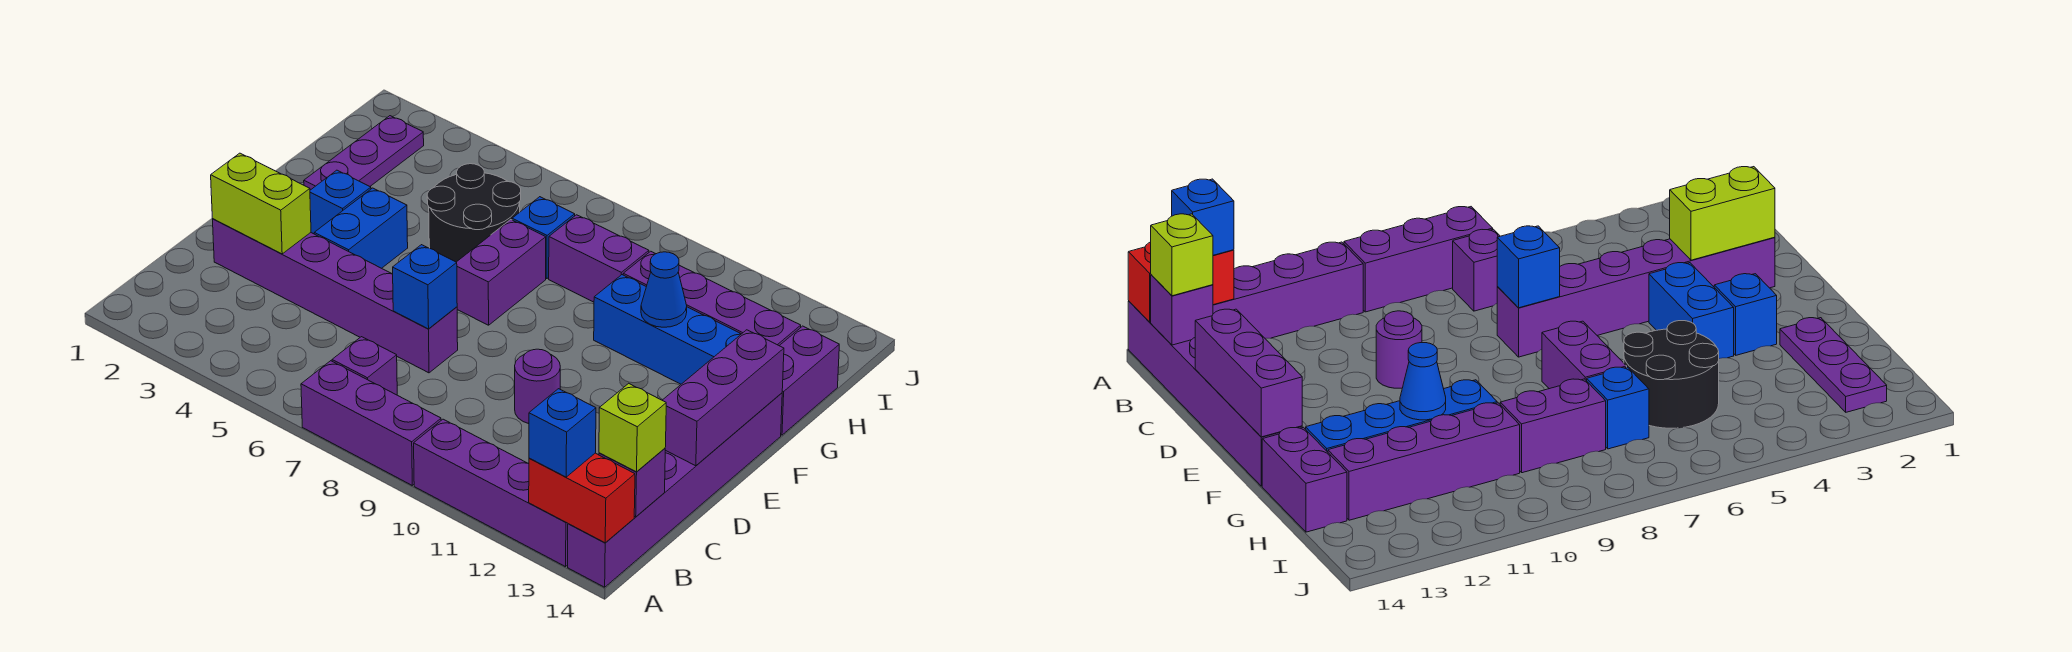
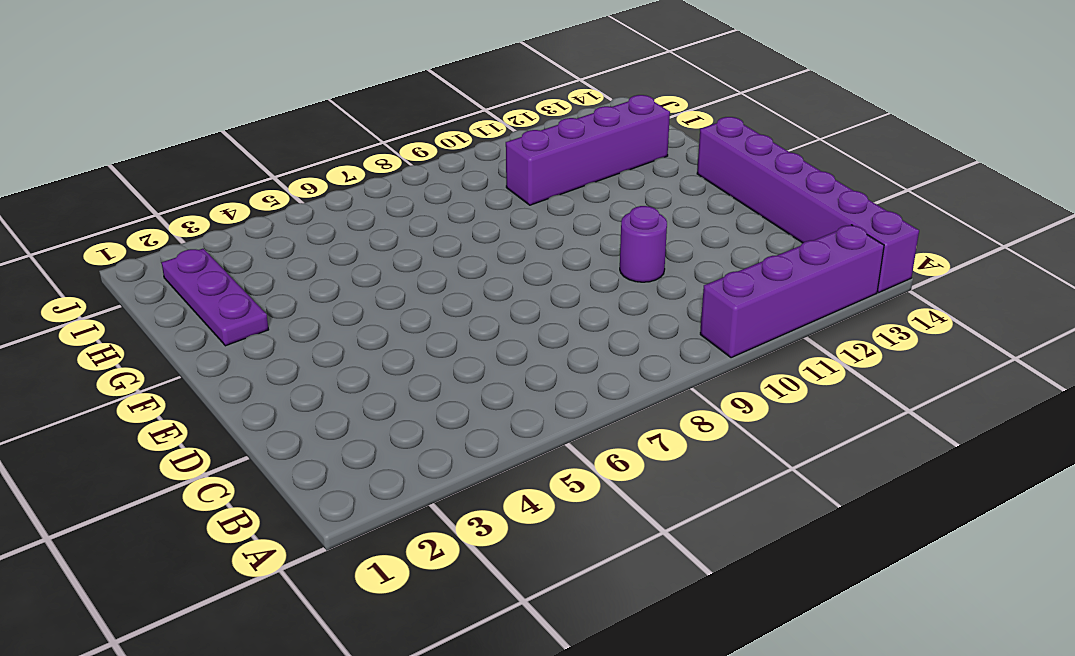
none -> purple brick A7:A9 level 1
none -> purple brick B7 level 1
none -> purple brick D2:D7 level 1

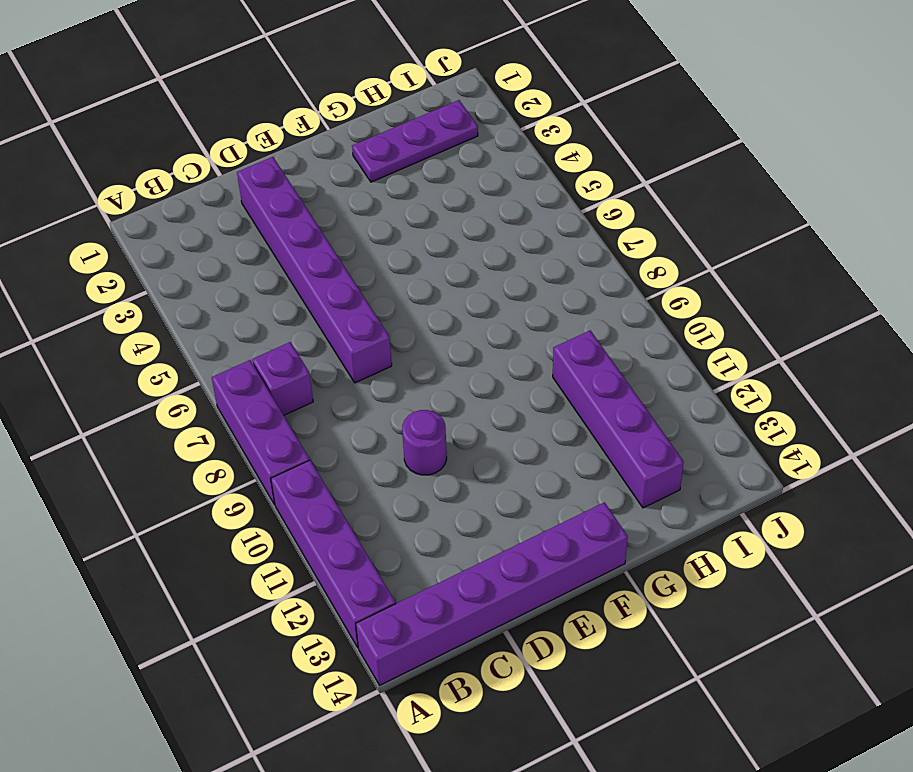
none -> blue brick E4:F4 level 1
none -> blue brick F3 level 1
none -> purple brick F7:G7 level 1

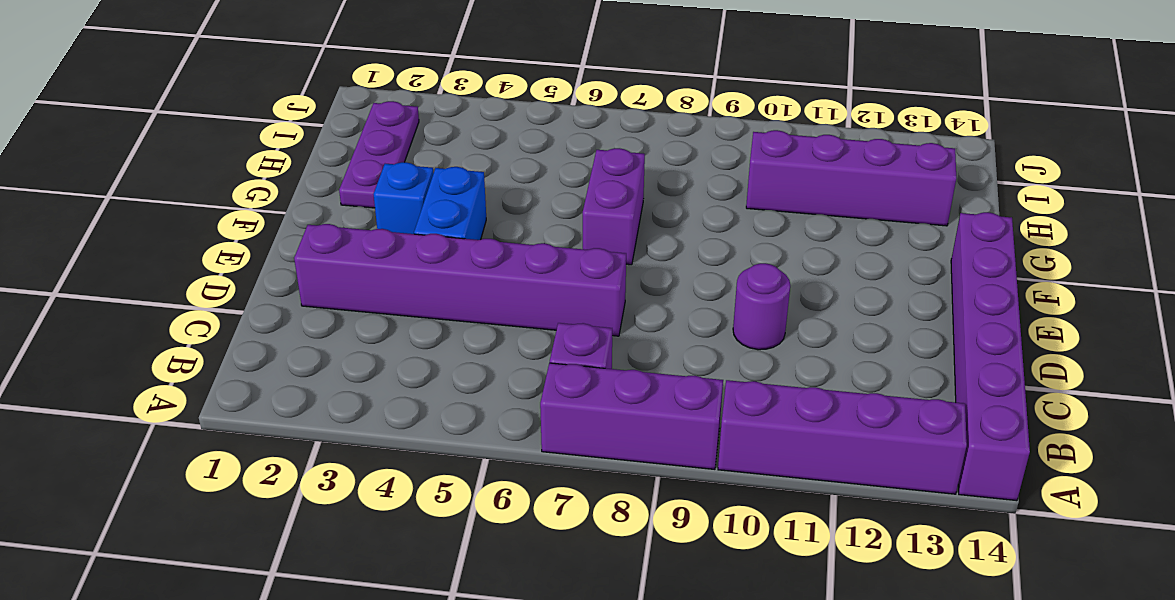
none -> black round brick G5:H6 level 1
none -> blue brick G10:G13 level 1
none -> purple brick G14:H14 level 1

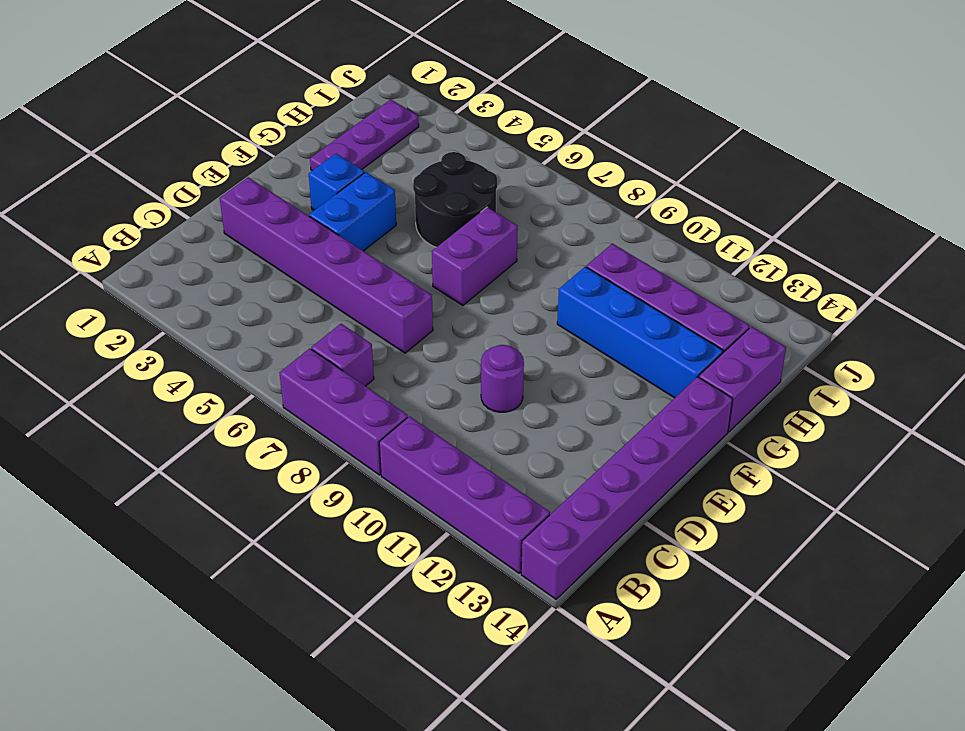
none -> blue brick H7 level 1
none -> purple brick H8:H9 level 1
none -> red brick A13:A14 level 2

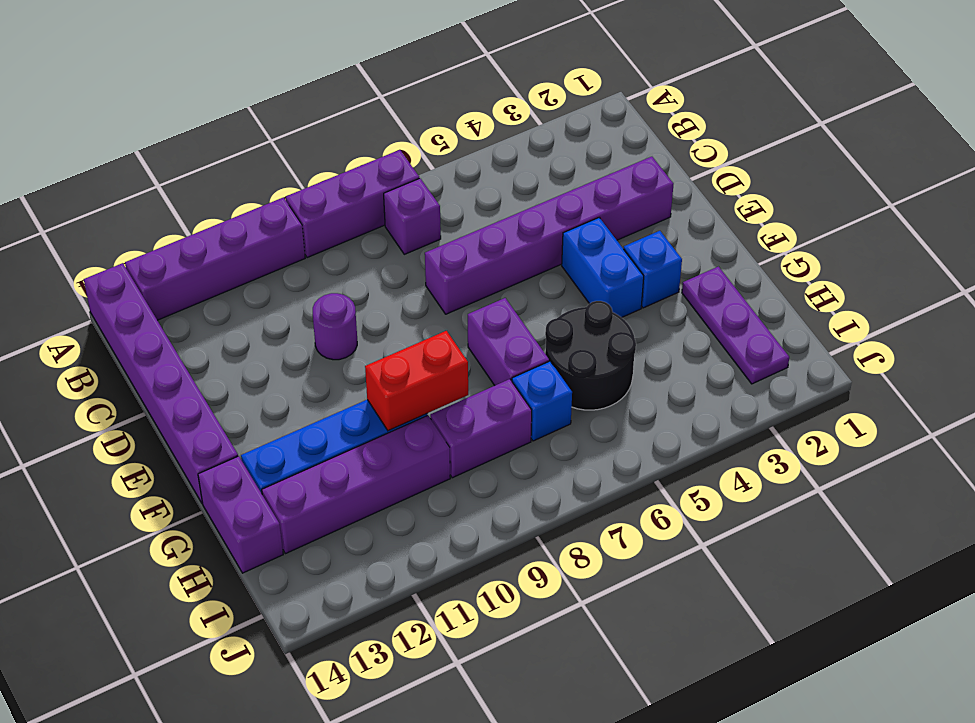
red brick G9:G10 level 2 -> red brick A13:A14 level 2
none -> purple brick B14 level 2
none -> lime brick D2:D3 level 2
none -> blue brick D7 level 2

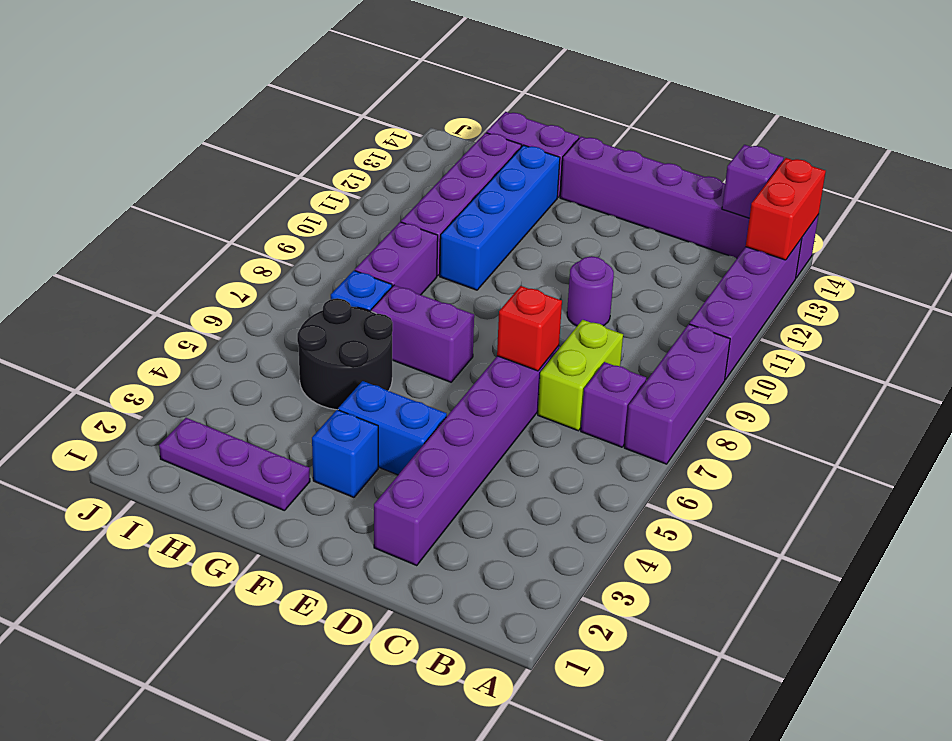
lime brick C7:C8 level 1 -> lime brick D2:D3 level 2
red brick D7 level 2 -> blue brick D7 level 2
none -> purple brick D14:F14 level 2
none -> blue cone G11 level 2
none -> blue brick A13 level 3

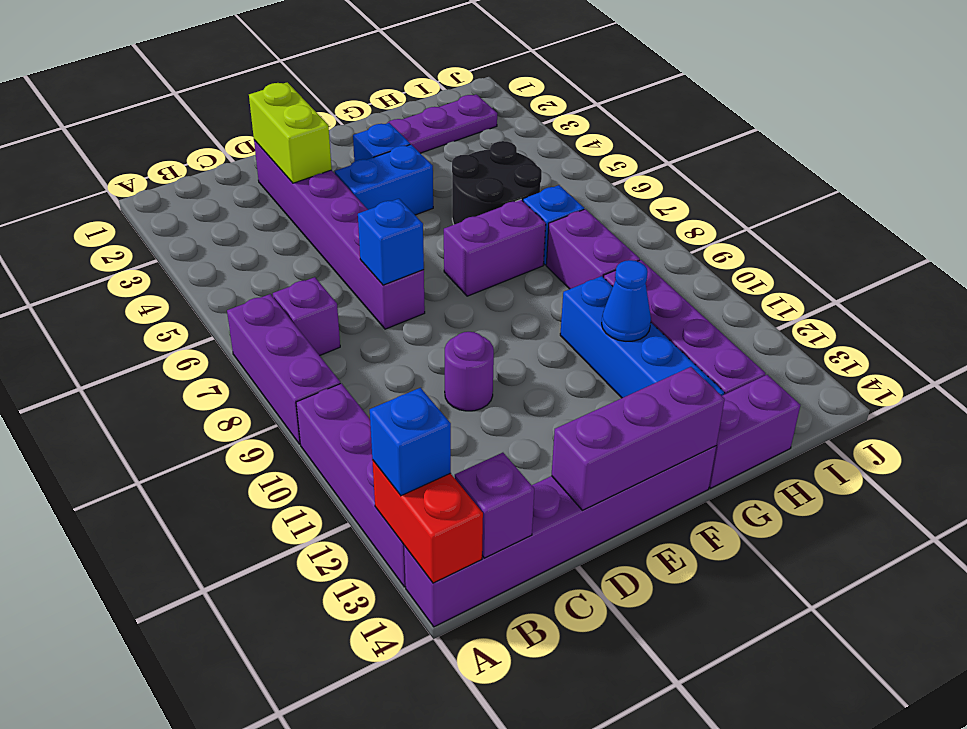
none -> lime brick B14 level 3

